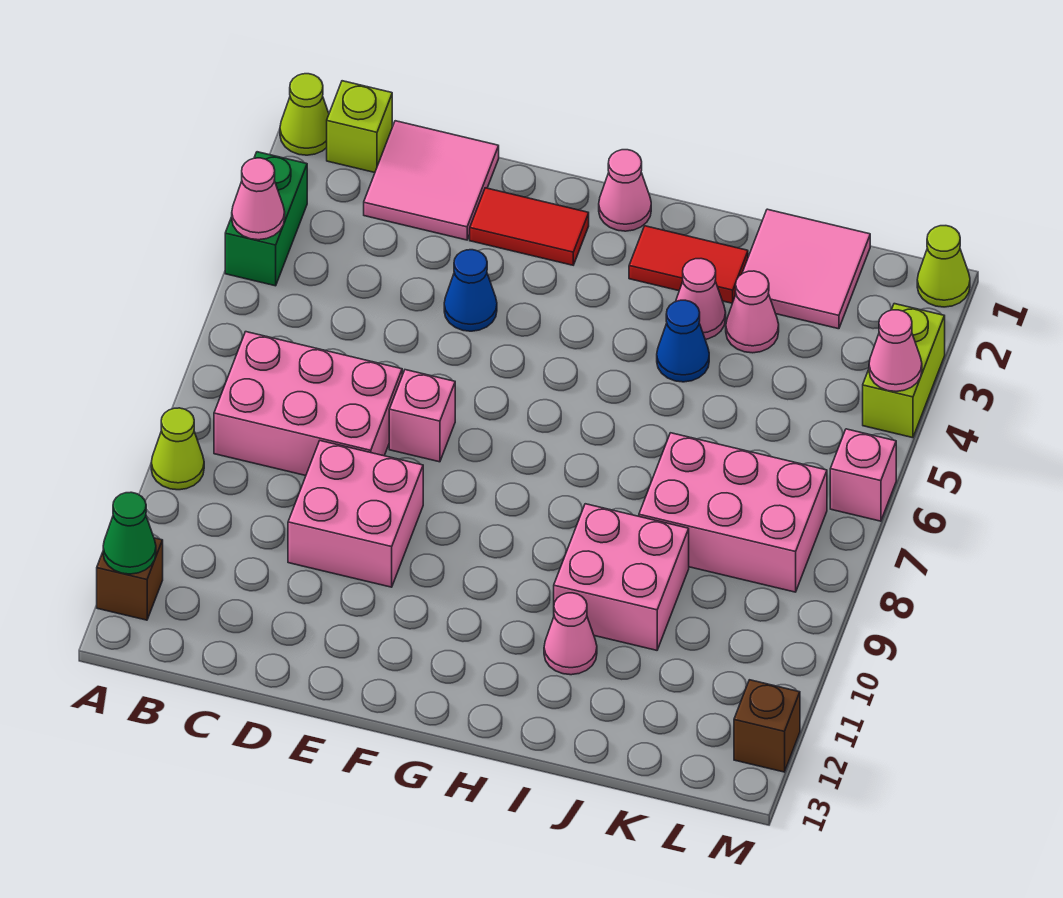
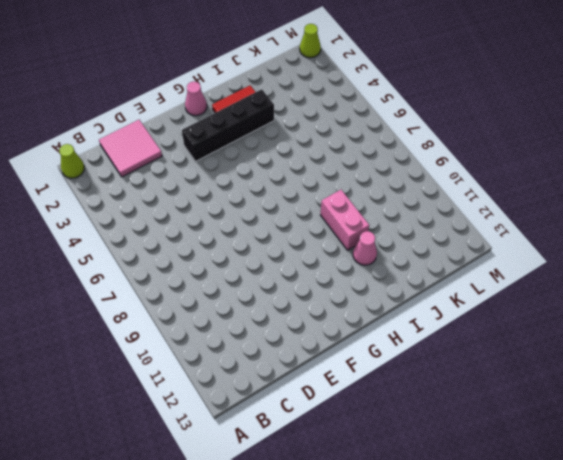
black brick F3:I3 level 1 -> pink cone I3 level 1
pink brick I9:I10 level 1 -> pink brick I9:J10 level 1
none -> green brick A3:A4 level 1
none -> lime cone A9 level 1
none -> brown brick A12 level 1

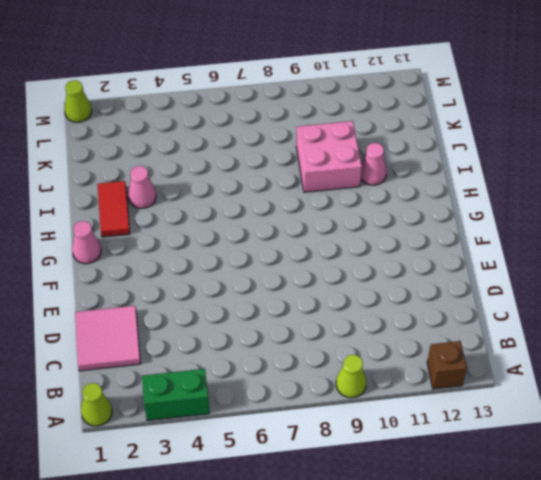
none -> lime brick B1 level 1
none -> pink brick B7:D8 level 1
none -> pink brick D9:E10 level 1

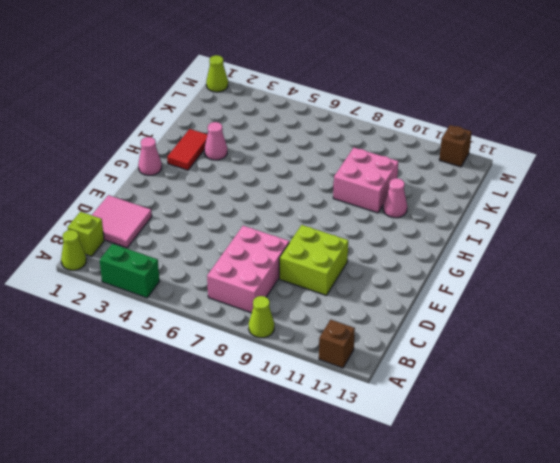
lime brick D9:E10 level 1 -> pink brick D9:E10 level 1
none -> red tile E2:F2 level 1
none -> blue cone E4 level 1
none -> pink brick E7 level 1

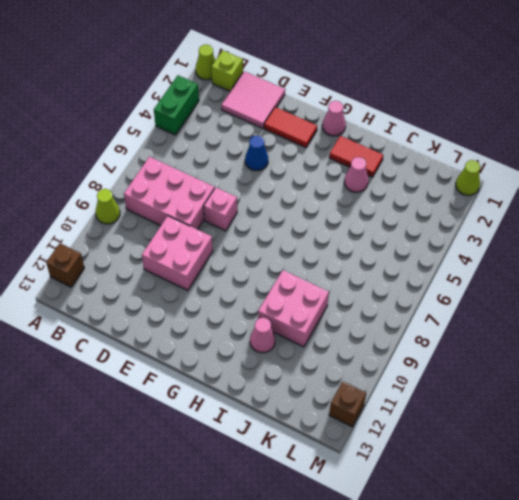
none -> blue cone I4 level 1
none -> pink tile J1:K2 level 1
none -> pink cone J3 level 1

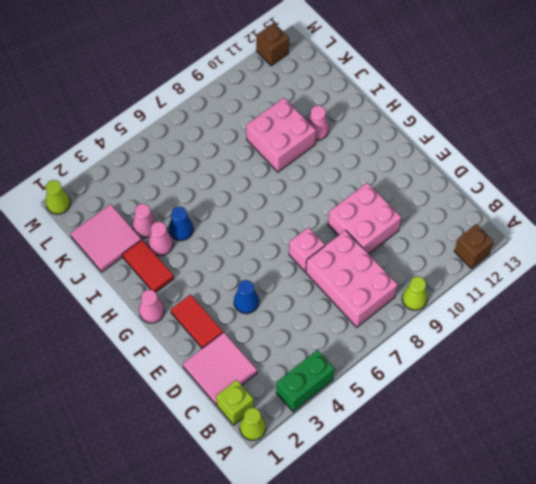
none -> pink brick J7:L8 level 1
none -> lime brick M3:M4 level 1
none -> pink brick M6 level 1

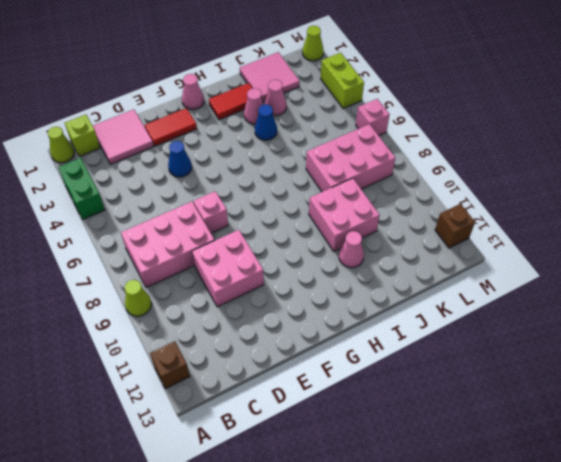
none -> pink cone A4 level 2
none -> green cone A12 level 2
none -> pink cone M4 level 2

